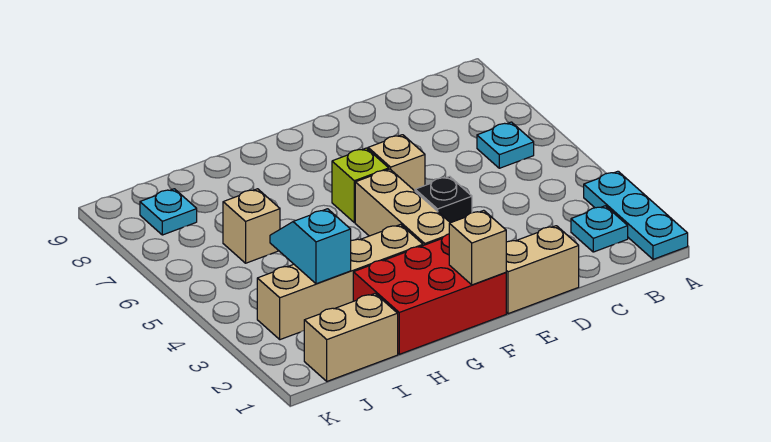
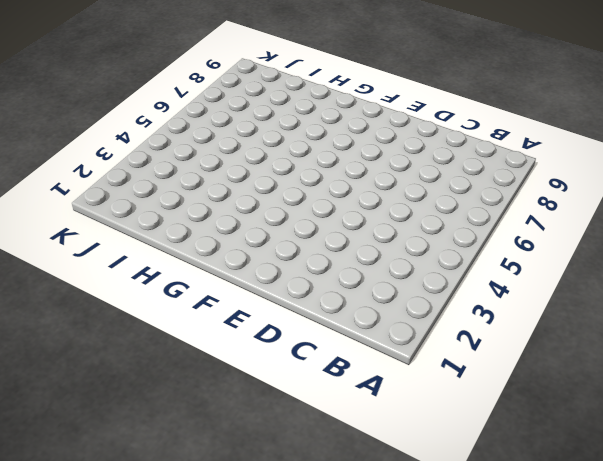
none -> cyan plate A1:A3 level 1
none -> cyan plate B2 level 1
none -> cyan plate B6 level 1

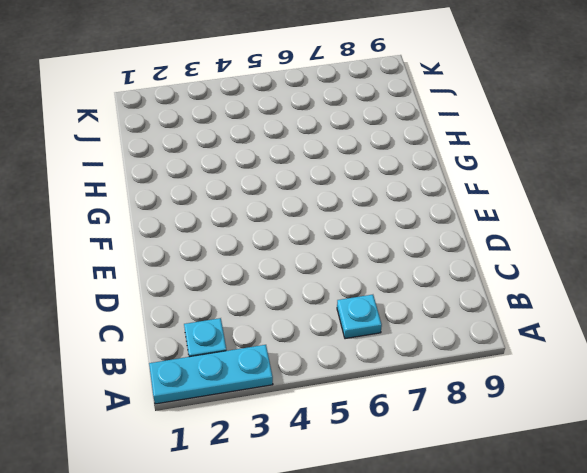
none -> tan brick D1:E1 level 1
none -> black brick E4 level 1
none -> tan brick E6 level 1

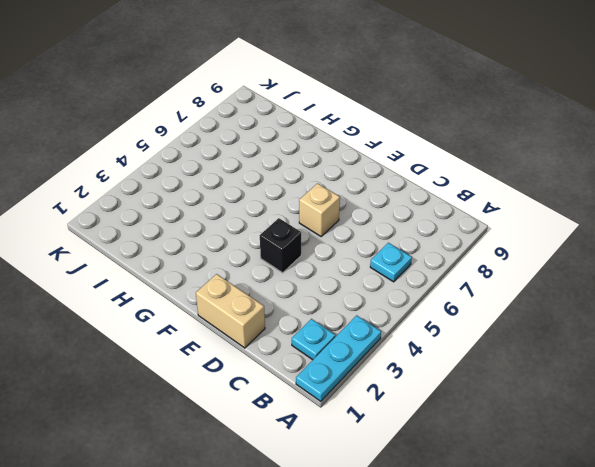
none -> red brick F1:H2 level 1
none -> tan brick F3:F5 level 1
none -> lime brick F6 level 1

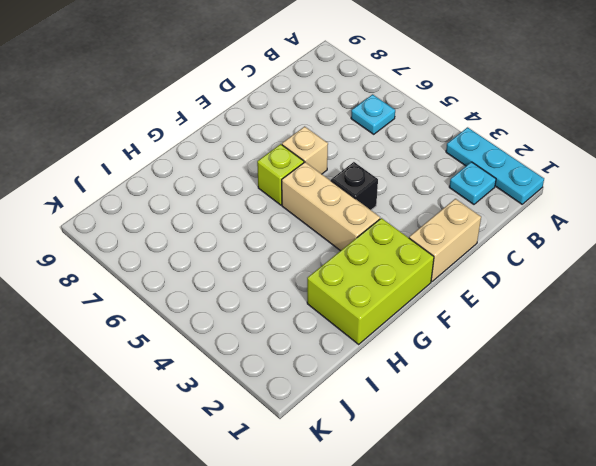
lime brick F1:H2 level 1 -> red brick F1:H2 level 1
none -> tan brick G3:J3 level 1
none -> tan brick I1:J1 level 1
none -> tan brick I6 level 1

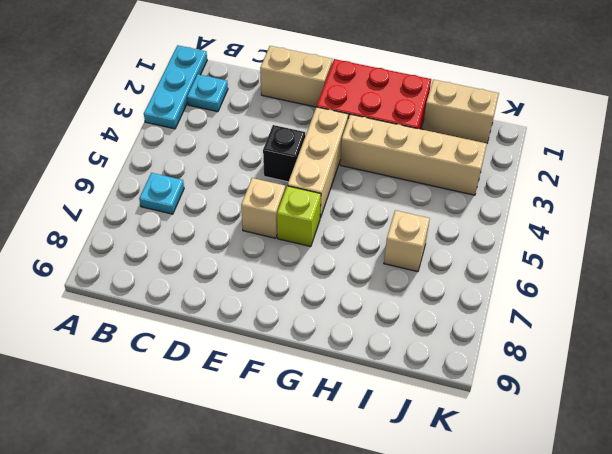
none -> cyan plate J8 level 1
none -> tan brick F1 level 2
none -> cyan slope I3:I4 level 2 top 3

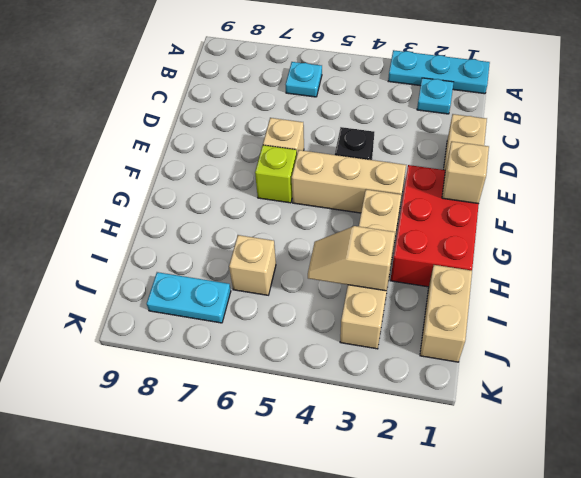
tan slope I3:I4 level 2 top 3 -> cyan slope I3:I4 level 2 top 3
cyan plate J7:J8 level 1 -> cyan plate J8 level 1

